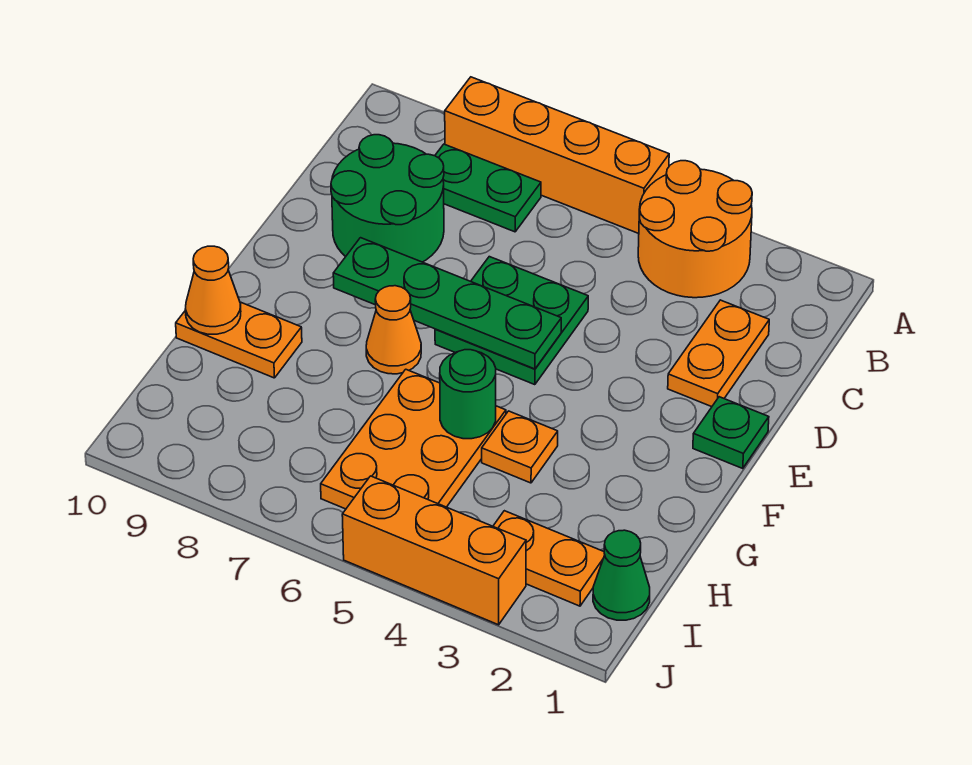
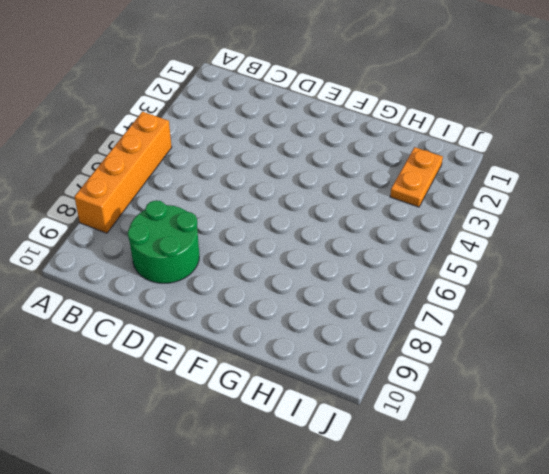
none -> orange round brick A3:B4 level 1
none -> green plate B7:B8 level 1
none -> orange plate C2:D2 level 1

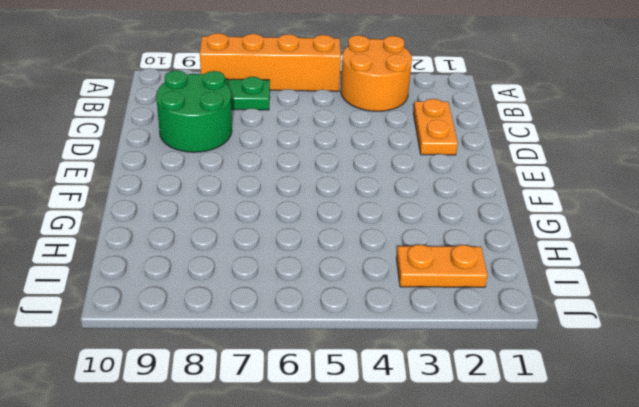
none -> green plate D5:E6 level 1
none -> green plate E1 level 1
none -> orange cone F7 level 1

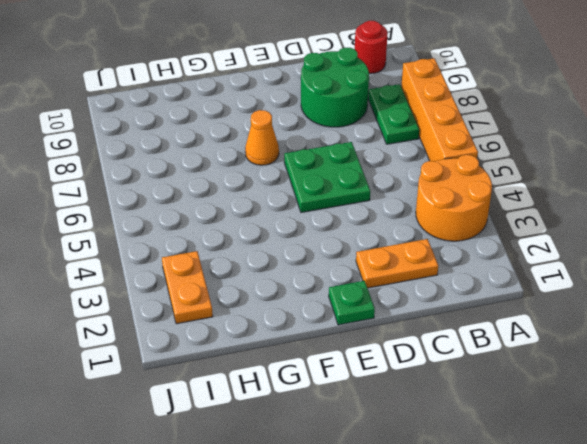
red round brick B10 level 1 -> none
none -> orange plate G4 level 1
none -> orange plate G5:I6 level 1
none -> orange plate G9:G10 level 1

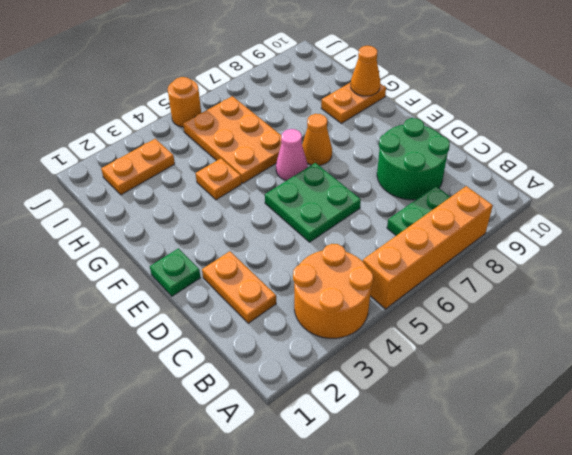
pink cone F6 level 1 -> none
orange round brick J5 level 1 -> orange brick J3:J5 level 1
none -> green cone I1 level 1
none -> green plate E5:E8 level 2
none -> green round brick G5 level 2

